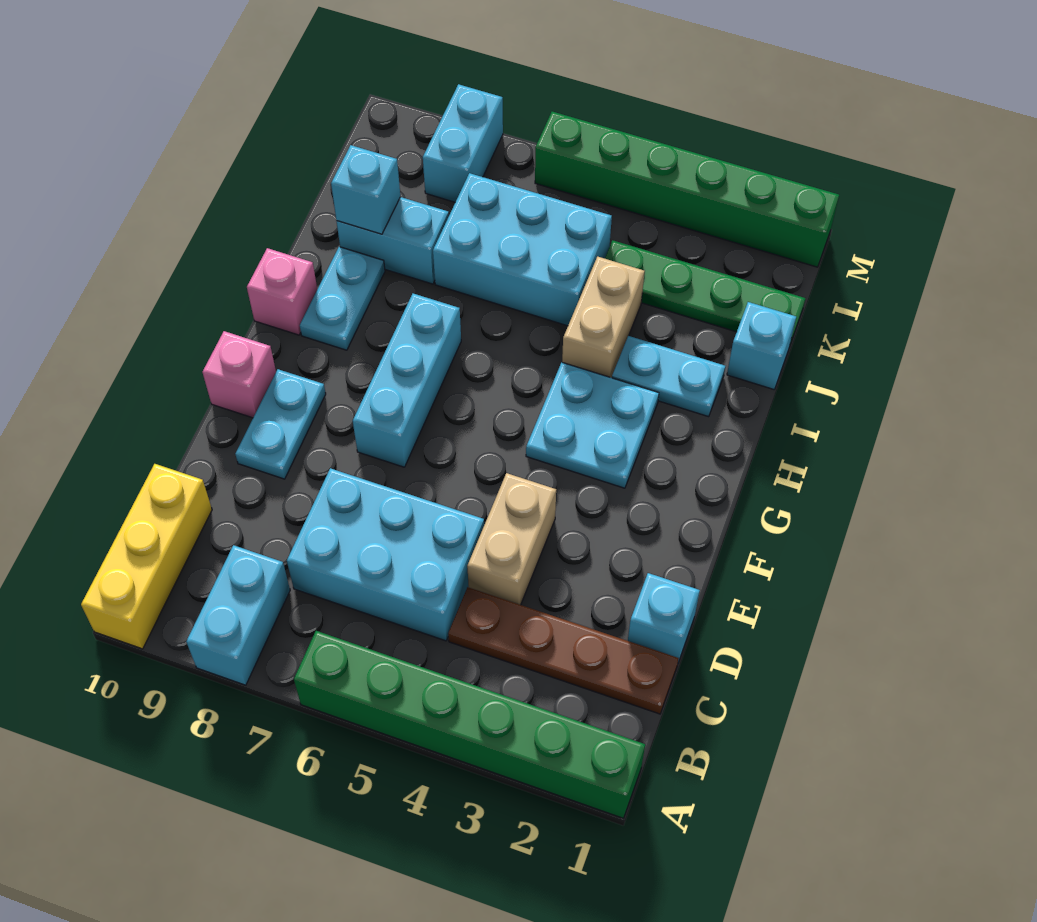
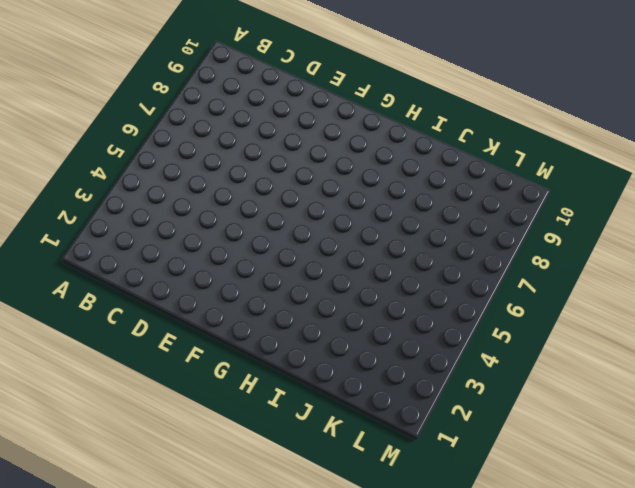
none -> green brick A1:A6 level 1
none -> cyan brick A8:B8 level 1
none -> yellow brick A10:C10 level 1

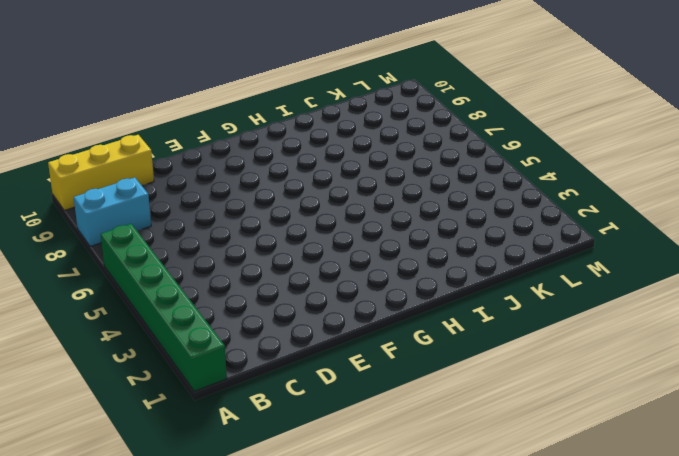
none -> brown plate C1:C4 level 1
none -> cyan brick C5:D7 level 1
none -> cyan brick D1 level 1

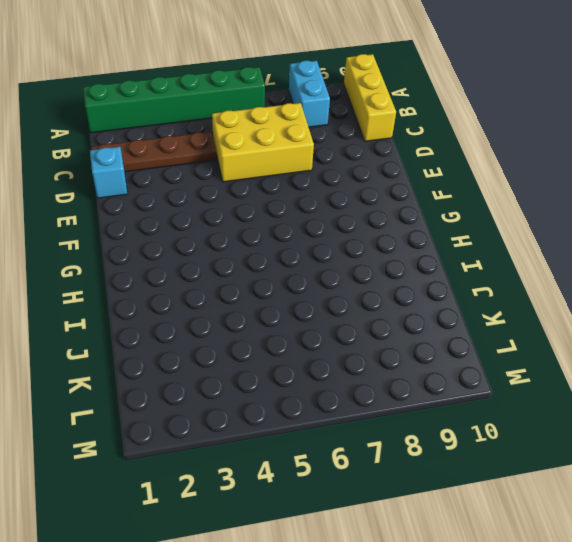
yellow brick C5:D7 level 1 -> cyan brick C5:D7 level 1
none -> tan brick D4:E4 level 1
none -> cyan plate E9:F9 level 1
none -> cyan brick F7:H7 level 1

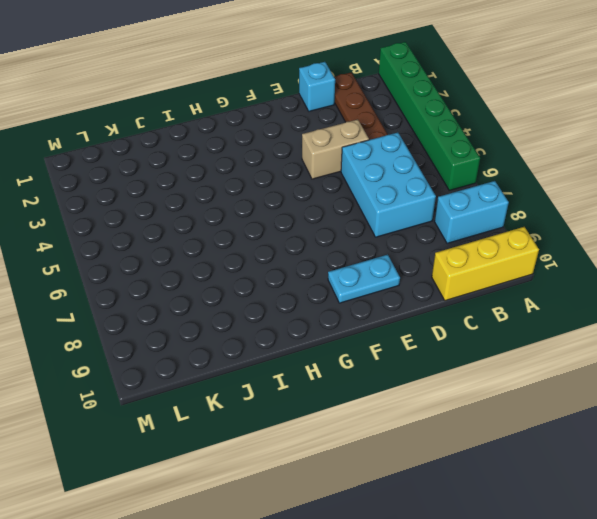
none -> cyan brick F7:H7 level 1
none -> pink brick F10 level 1
none -> cyan plate G3:H4 level 1

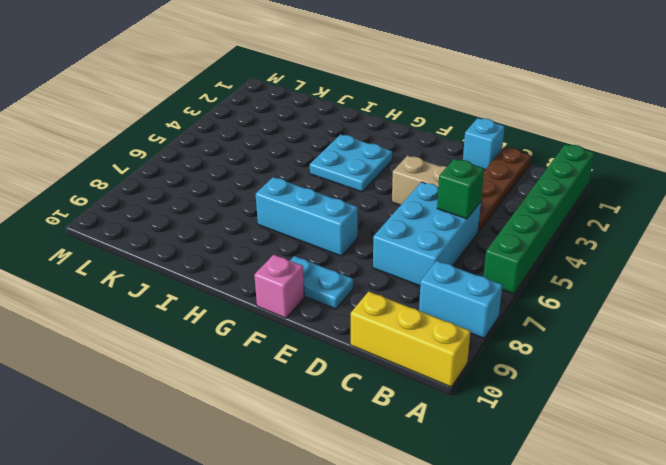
green brick C5 level 2 -> none
none -> cyan plate H9:I9 level 1
none -> pink brick H10 level 1
none -> cyan plate I2:I3 level 1

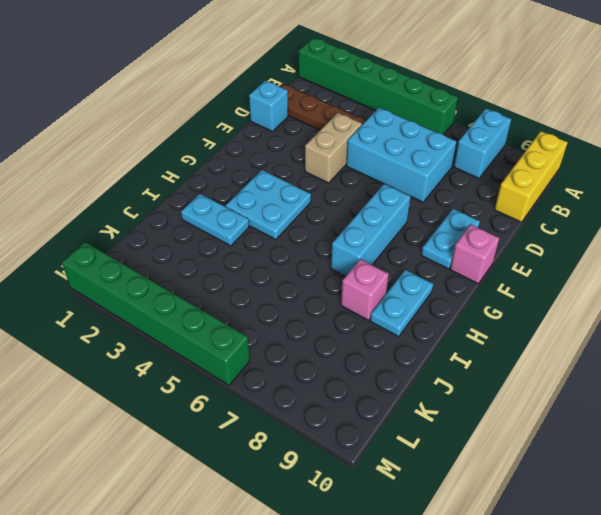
pink brick I8 level 1 -> pink brick H10 level 1
none -> tan brick I4:J4 level 1
none -> cyan brick J1 level 1
none -> cyan brick J5:K7 level 1

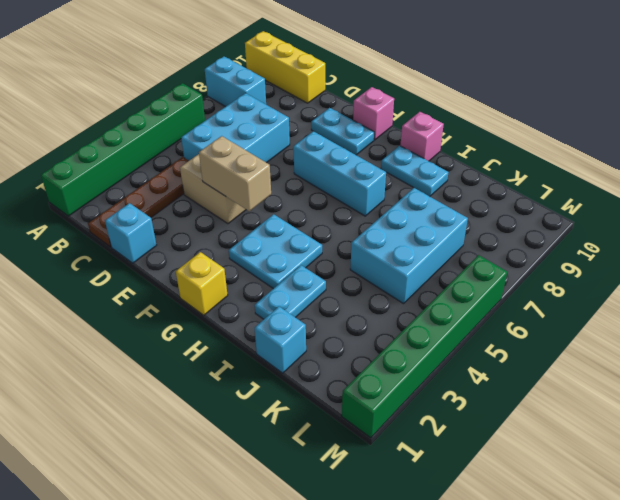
tan brick E4:F4 level 2 -> tan brick I4:J4 level 1
yellow brick G1 level 1 -> none
none -> cyan brick J8:J9 level 1
none -> green plate K1:K4 level 1
none -> cyan brick L8:M8 level 1

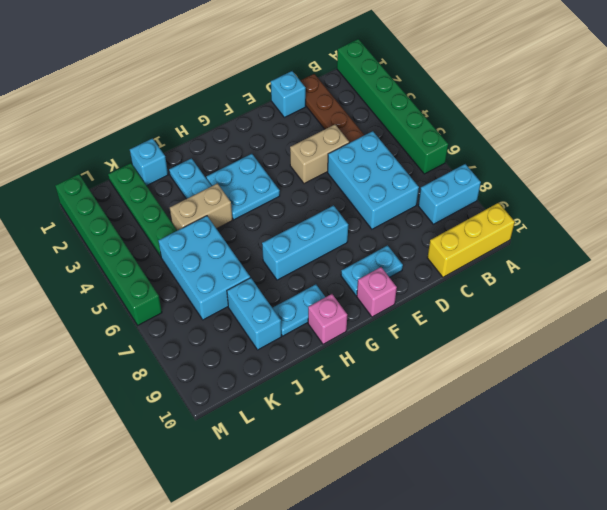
none -> cyan brick L8:M8 level 1
none -> cyan brick J9 level 2

